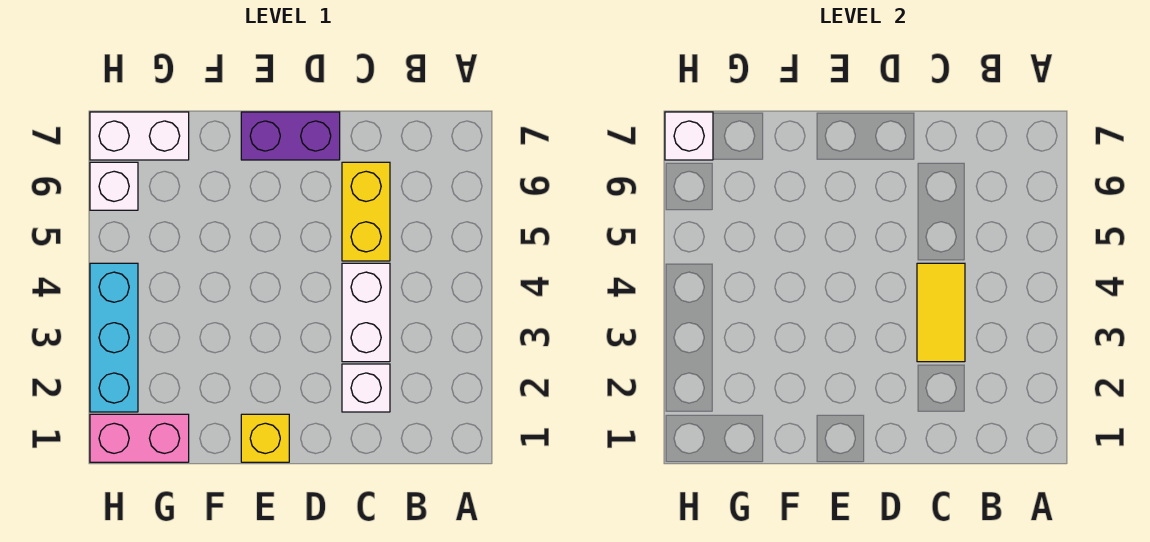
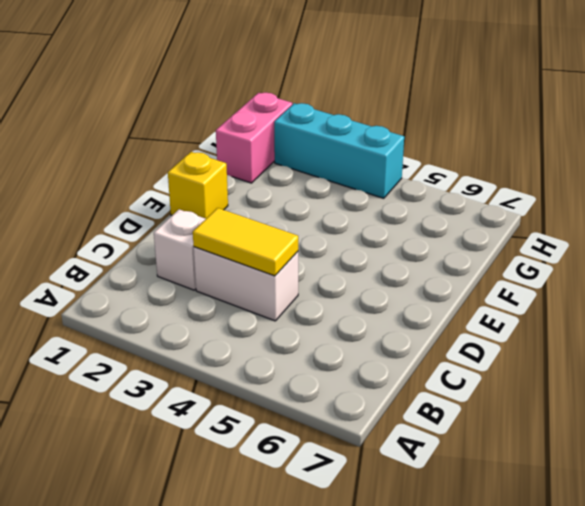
none -> yellow brick C5:C6 level 1
none -> purple brick D7:E7 level 1

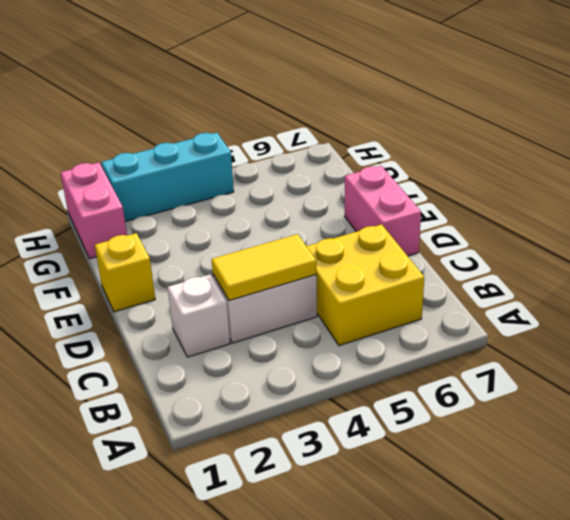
yellow brick B5:C6 level 1 -> yellow brick C5:C6 level 1
pink brick D7:E7 level 1 -> purple brick D7:E7 level 1
none -> white brick G7:H7 level 1
none -> white brick H6 level 1

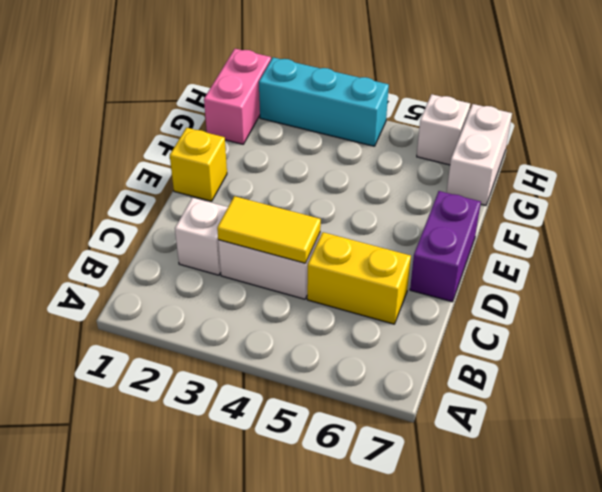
none -> white brick H7 level 2

